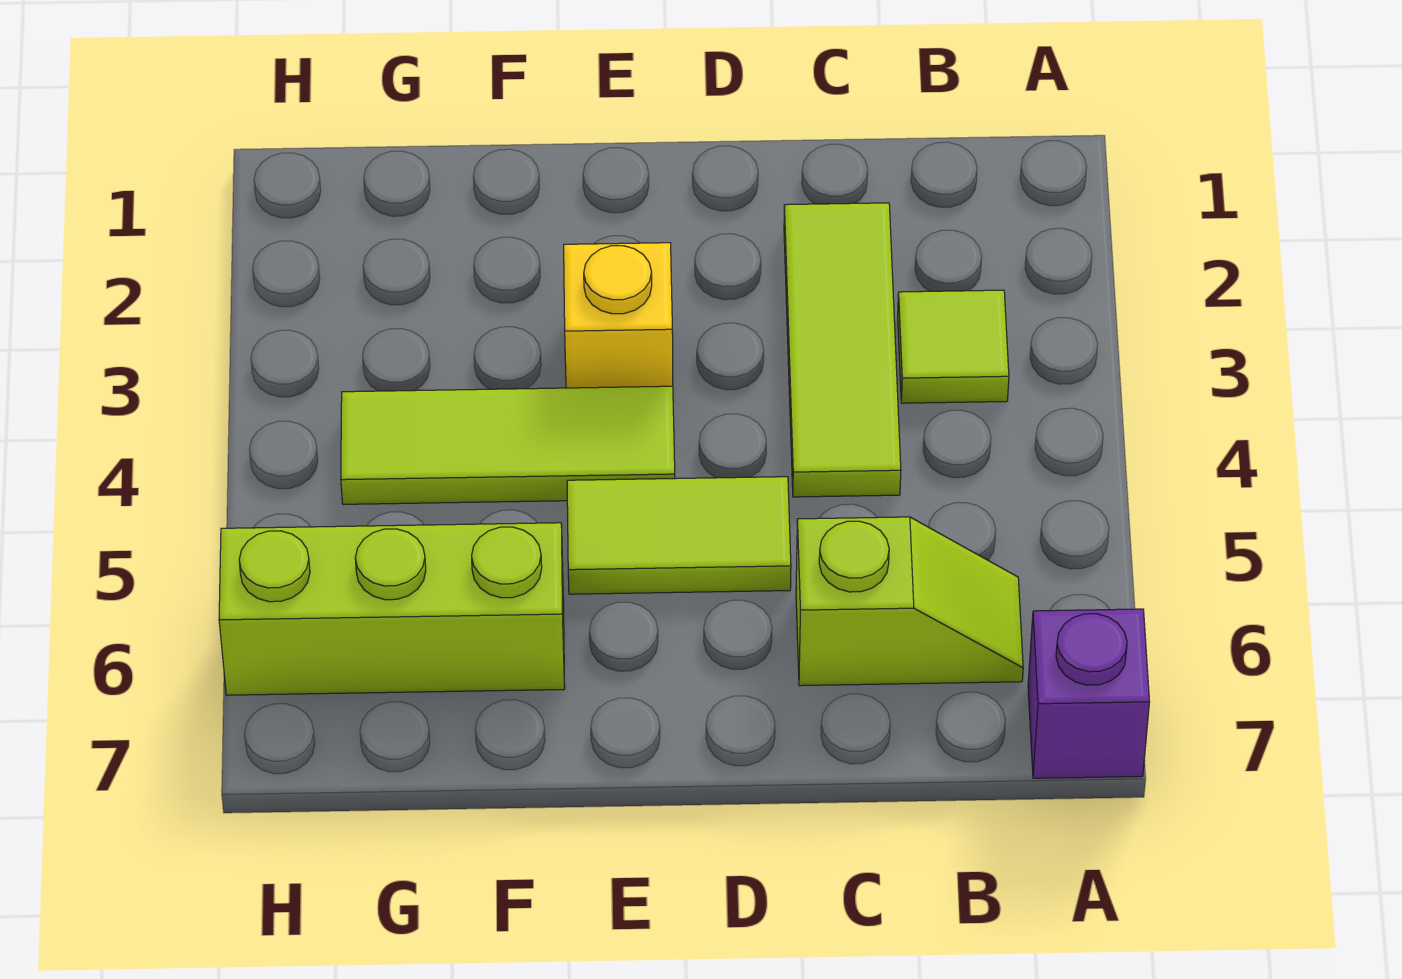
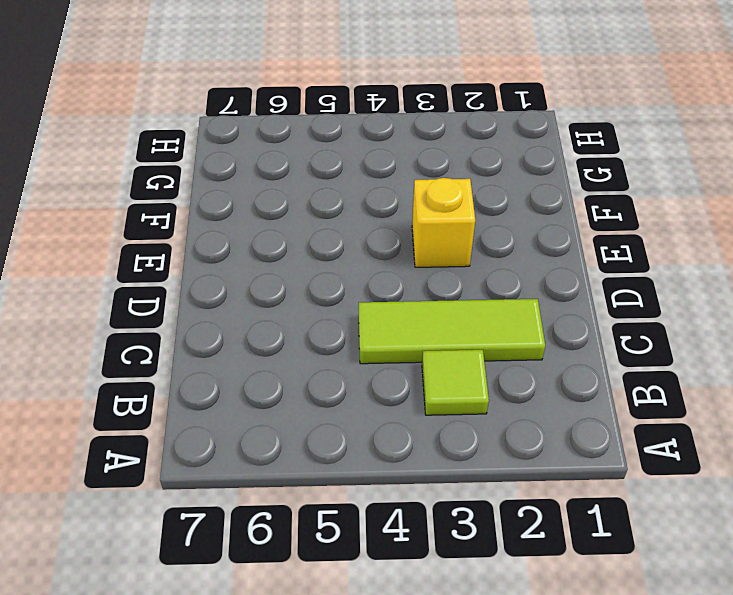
none -> purple brick A7 level 1
none -> lime slope B6:C6 level 1 top C

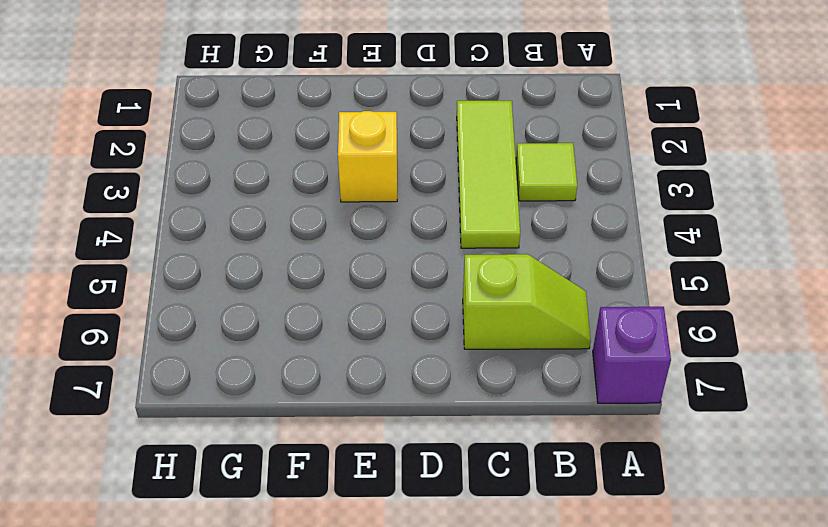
none -> lime tile D5:E5 level 1
none -> lime tile E4:G4 level 1

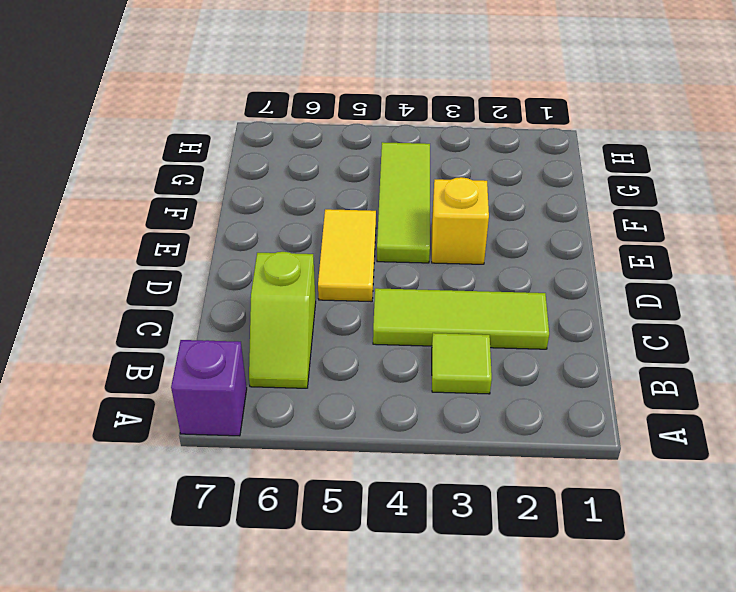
yellow tile D5:E5 level 1 -> lime tile D5:E5 level 1
none -> lime brick F6:H6 level 1

